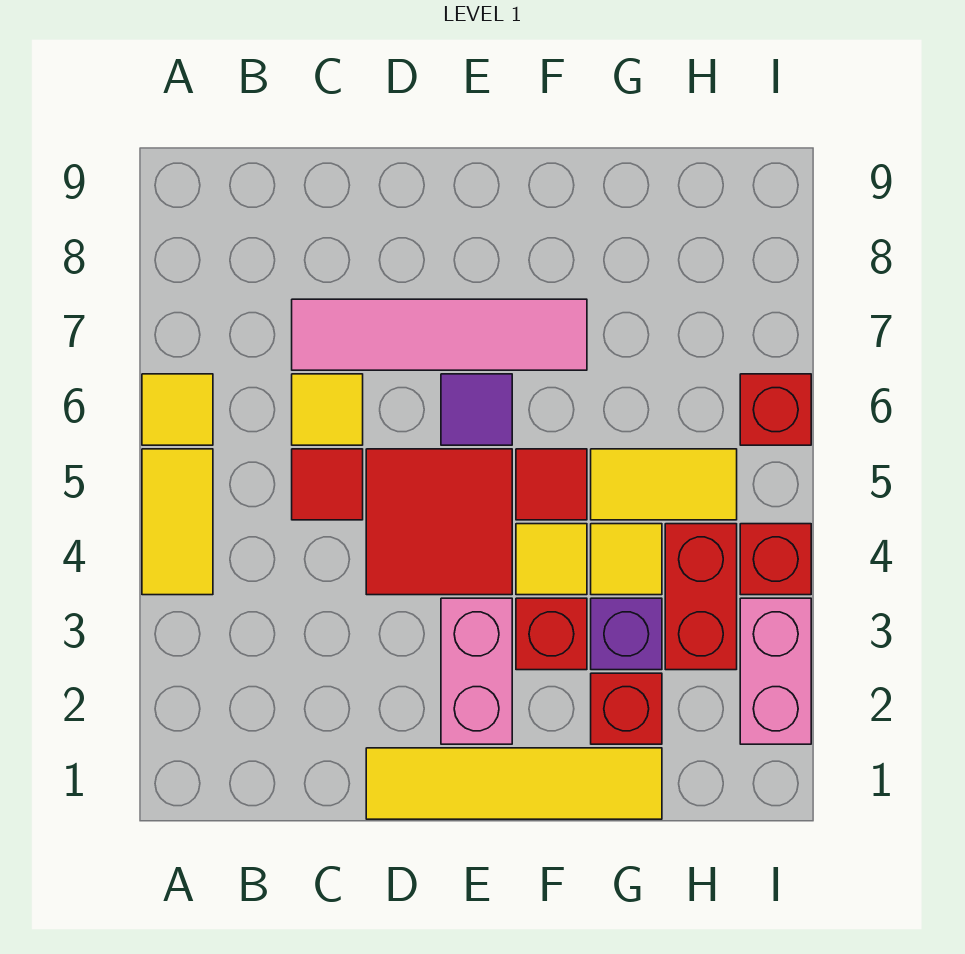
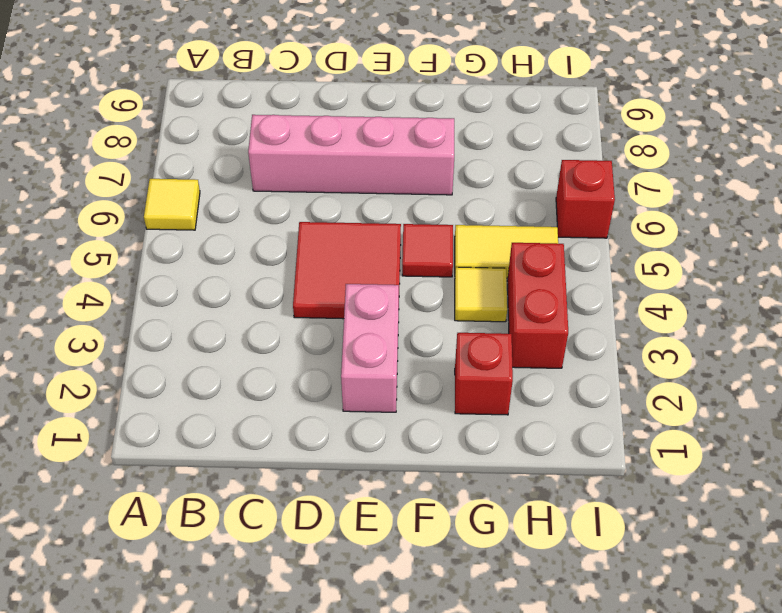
pink brick C7:F7 level 1 -> pink tile C7:F7 level 1
none -> yellow tile A4:A5 level 1
none -> red tile C5 level 1
none -> yellow tile C6 level 1

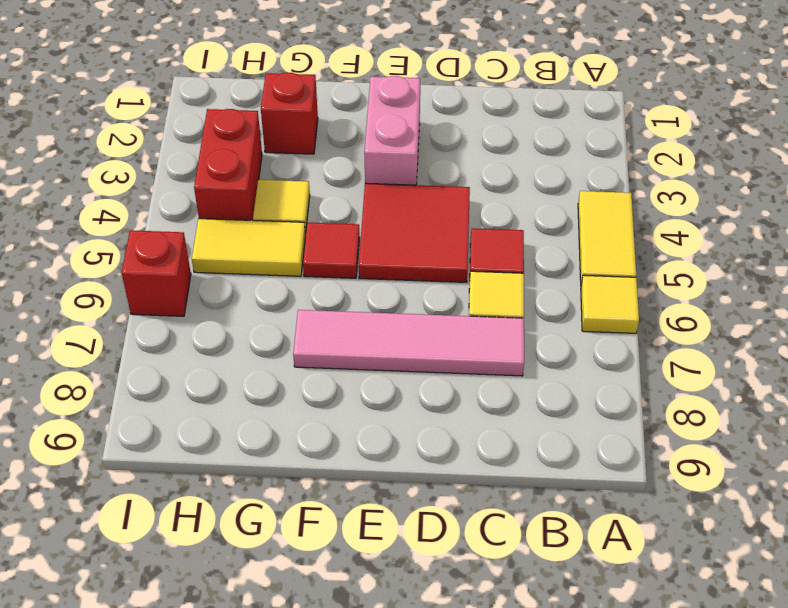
none -> yellow tile D1:G1 level 1
none -> purple tile E6 level 1
none -> red brick F3 level 1

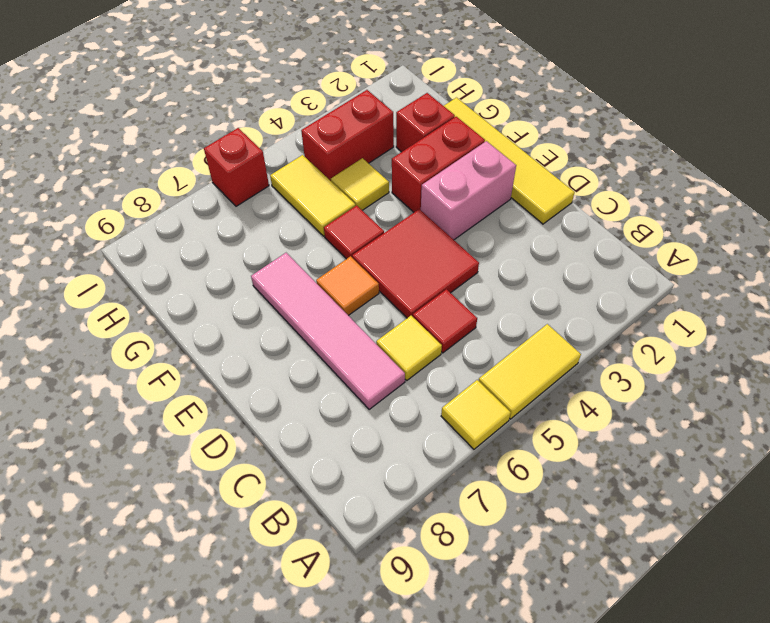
orange tile E6 level 1 -> purple tile E6 level 1
red brick F2:F3 level 1 -> red brick F3 level 1
none -> yellow tile F4 level 1
none -> purple brick G3 level 1
none -> pink brick I2:I3 level 1

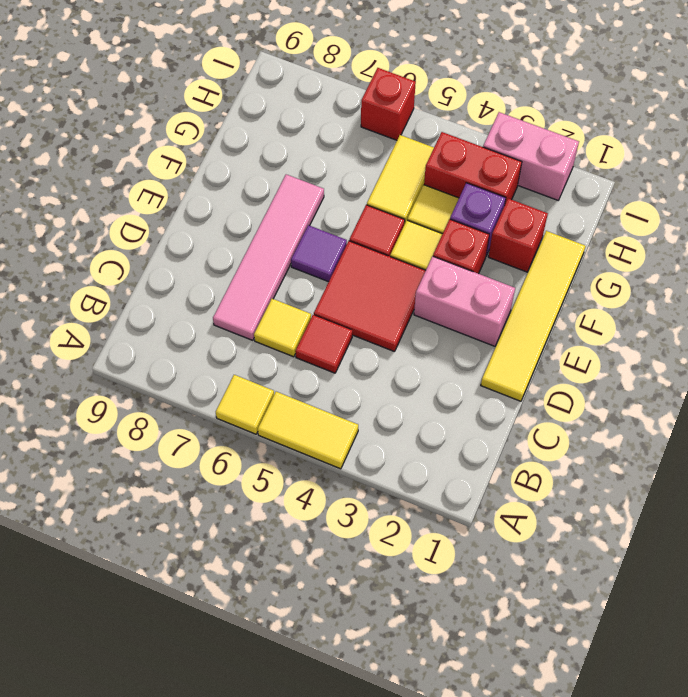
none -> red brick I4 level 1

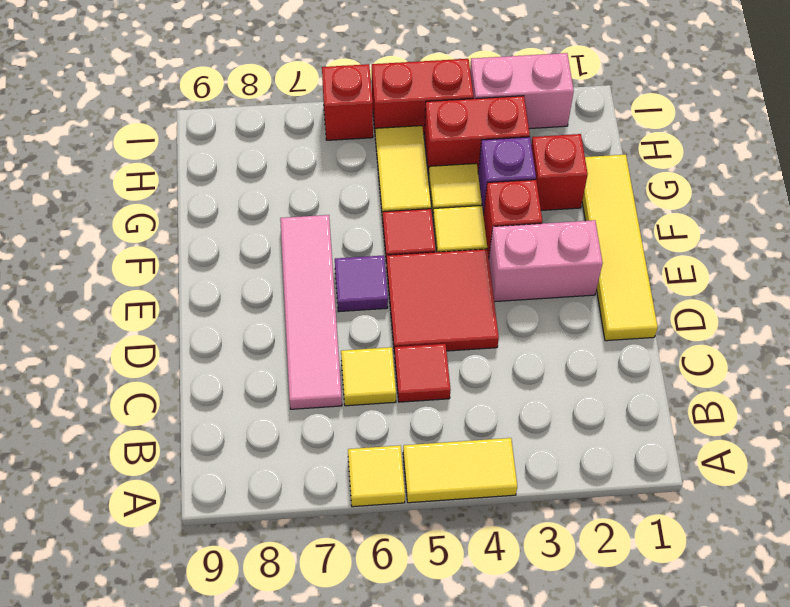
red brick I4:I5 level 1 -> red brick I4 level 1

